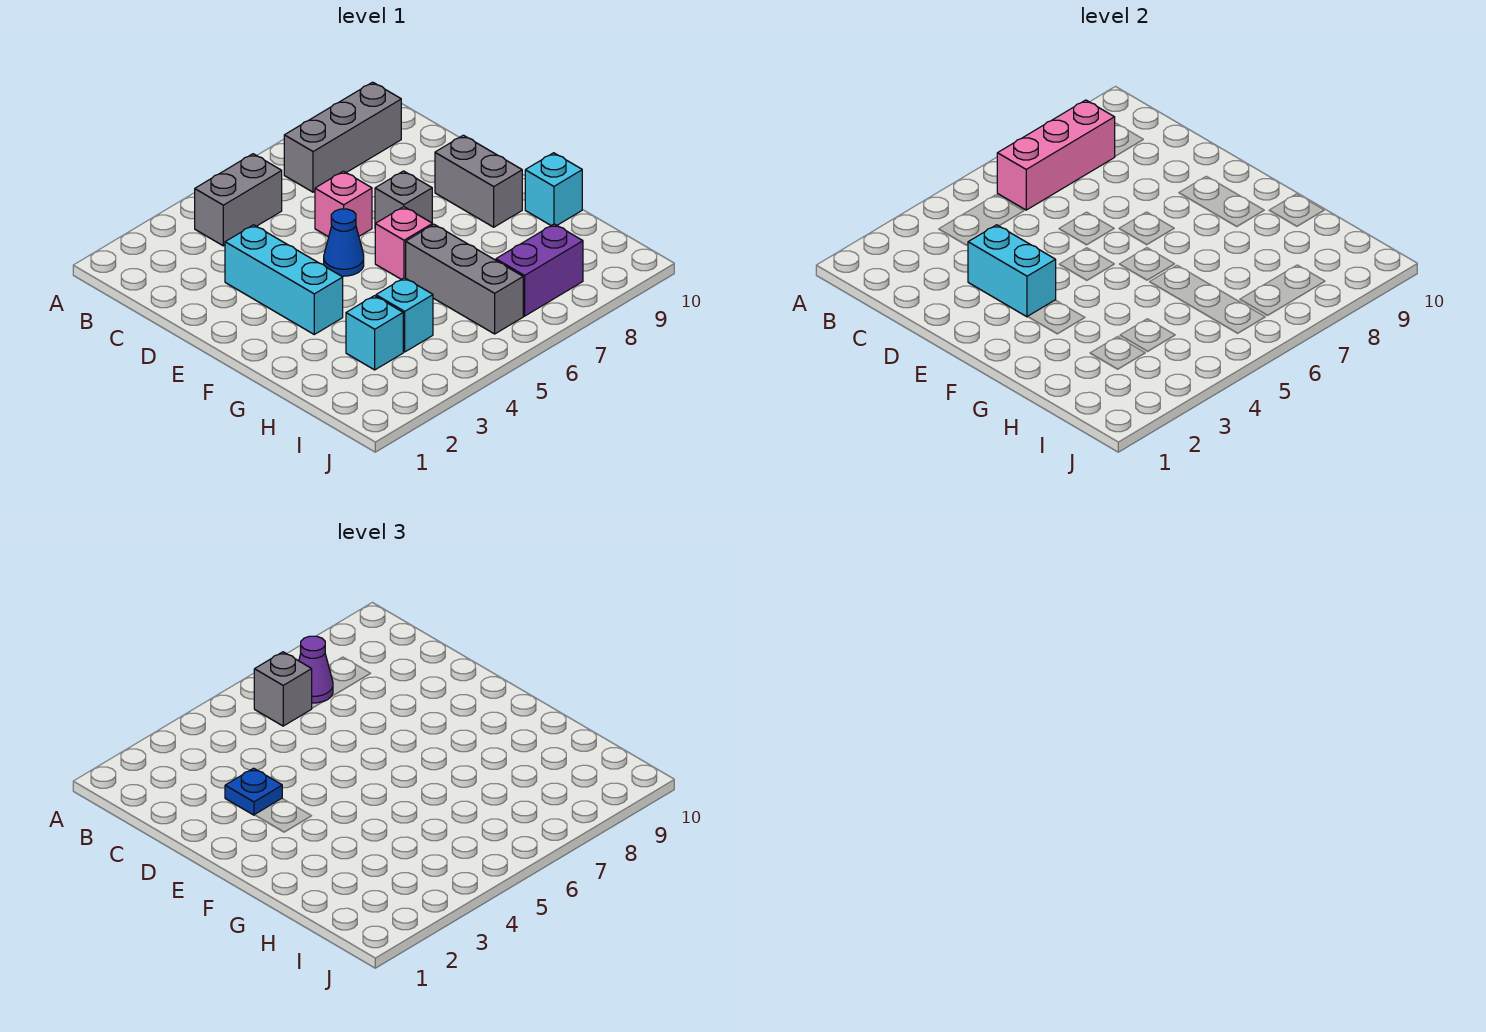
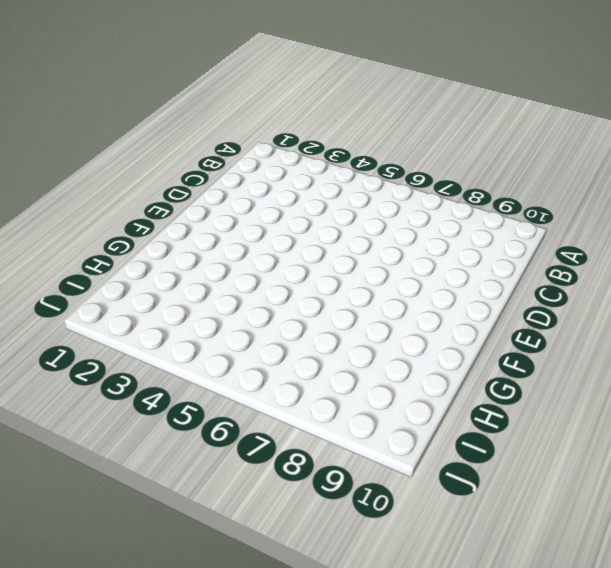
none -> grey brick B4:B5 level 1
none -> grey brick B7:B9 level 1
none -> cyan brick D3:F3 level 1

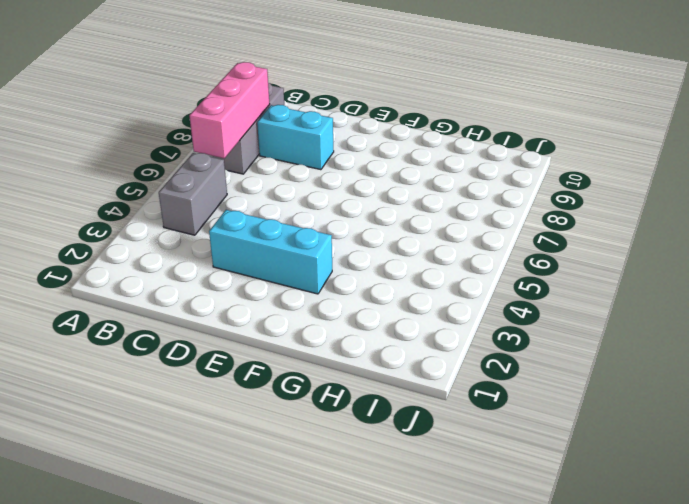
cyan brick C8:D8 level 1 -> cyan brick D3:E3 level 2
none -> pink brick D6 level 1
none -> blue cone E5 level 1
none -> grey brick E7 level 1

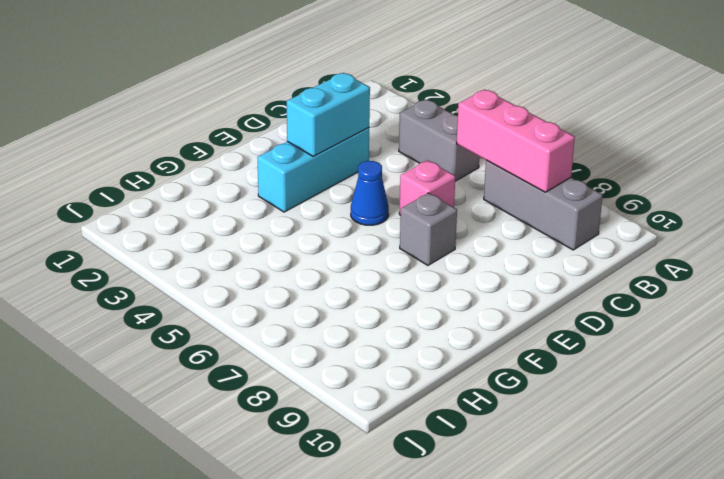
none -> grey brick E9:F9 level 1
none -> pink brick F6 level 1
none -> grey brick G6:I6 level 1

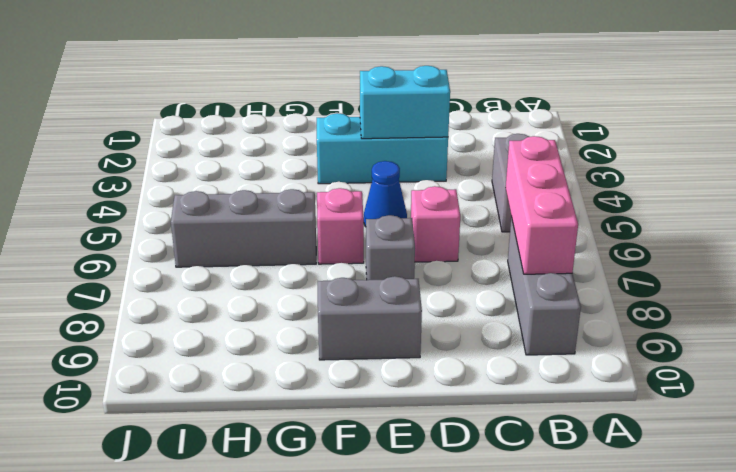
none -> cyan brick G10 level 1
none -> cyan brick H3 level 1
none -> cyan brick H4 level 1

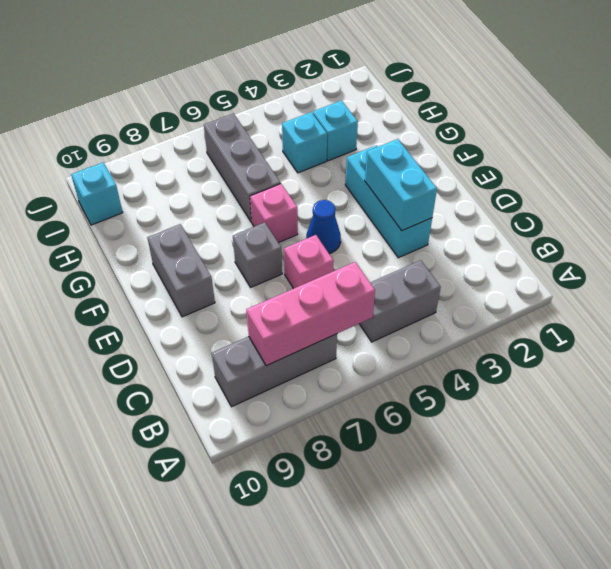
cyan brick I10 level 1 -> cyan brick G10 level 1
none -> purple brick I7:I8 level 1
none -> grey brick B6 level 3
none -> purple cone B7 level 3

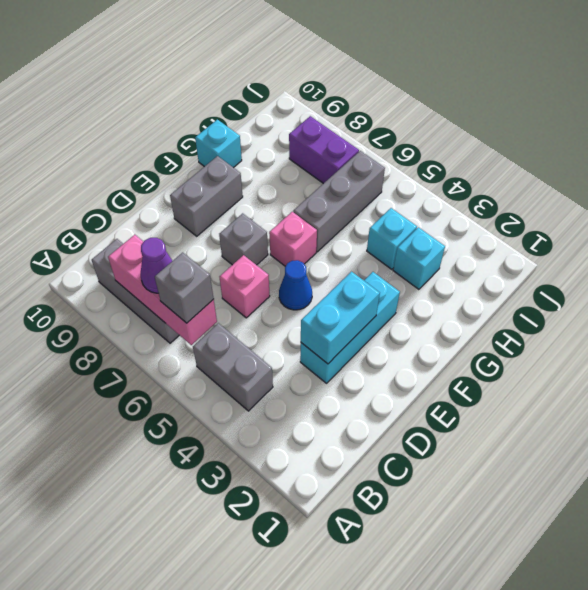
none -> blue plate D3 level 3

